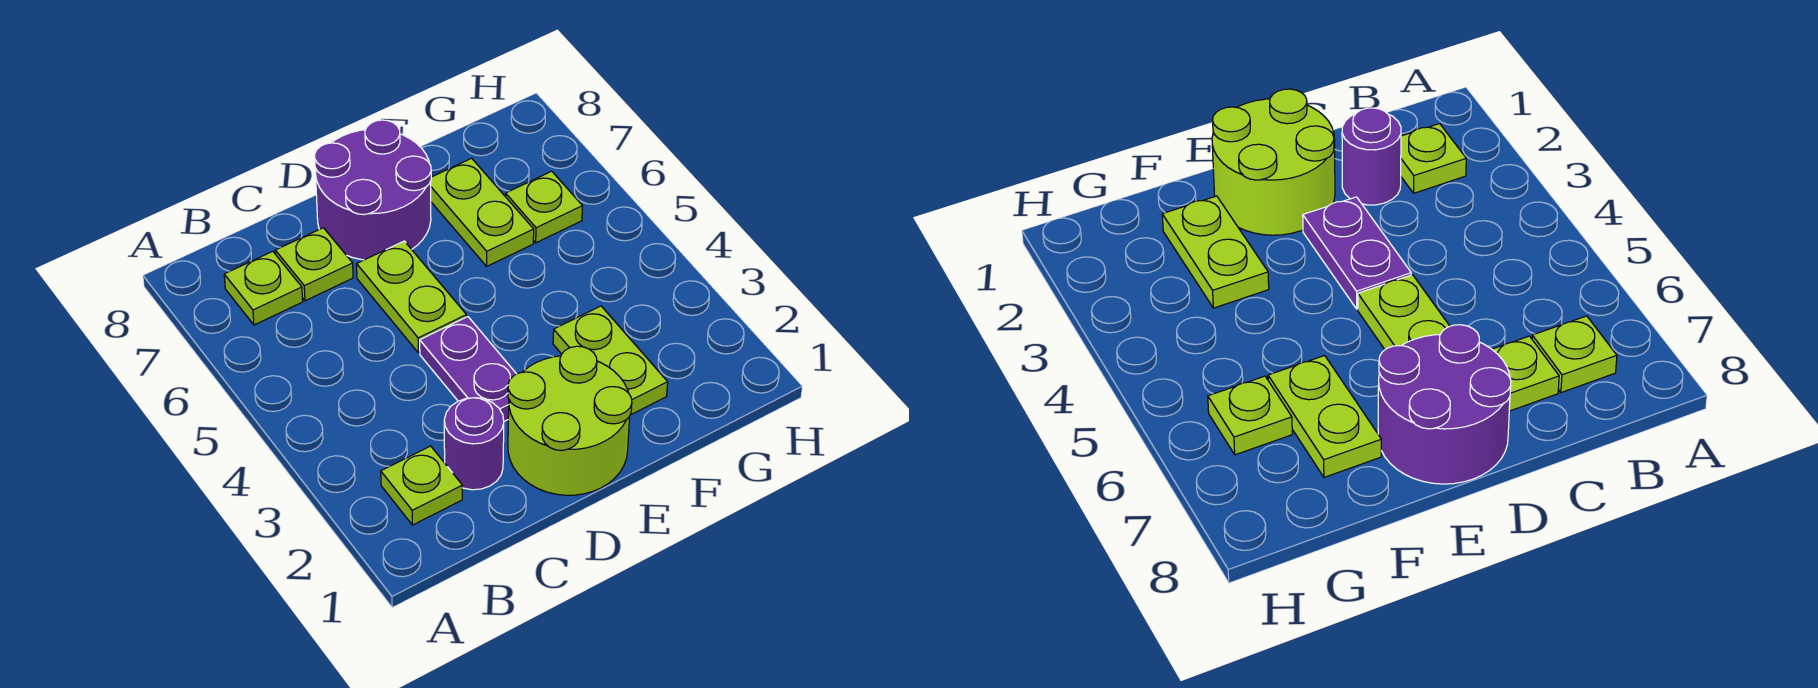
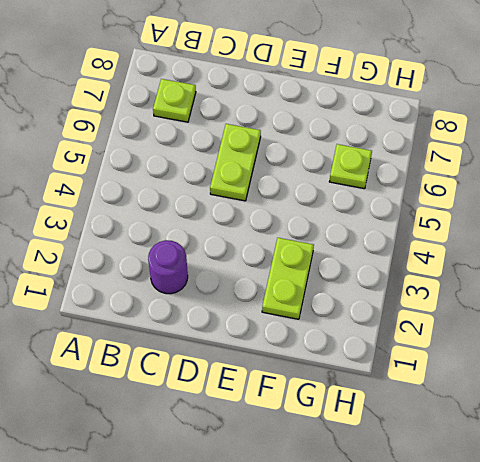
none -> lime plate B2 level 1
none -> lime plate C7 level 1

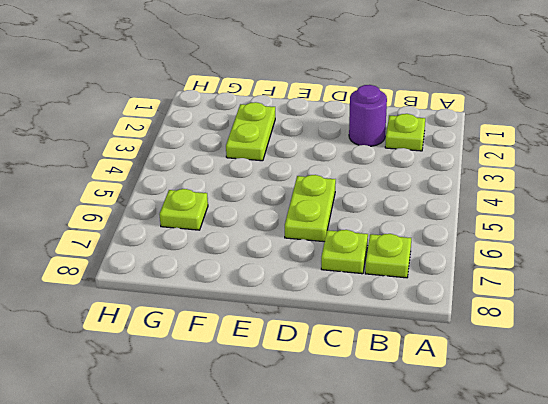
none -> lime round brick D1:E2 level 1
none -> purple plate D3:D4 level 1

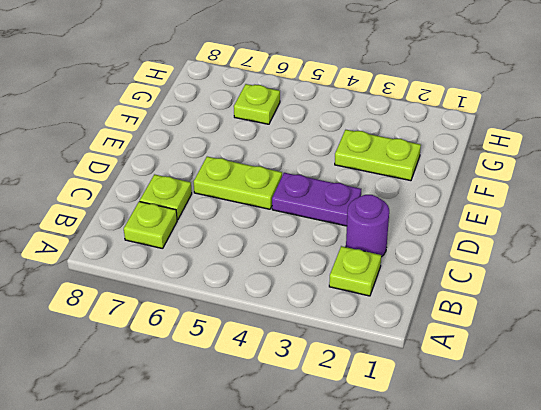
none -> lime round brick D1:E2 level 1
none -> purple round brick D7:E8 level 1

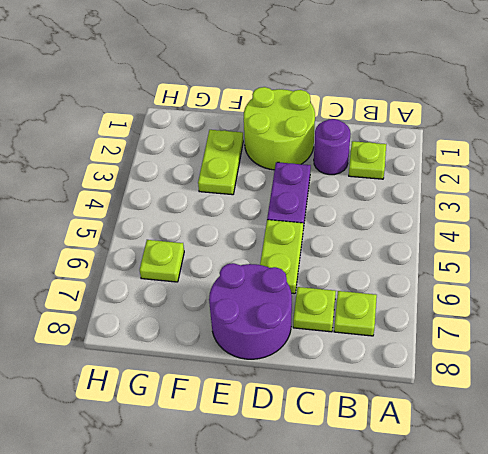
none -> lime plate F6:F7 level 1

